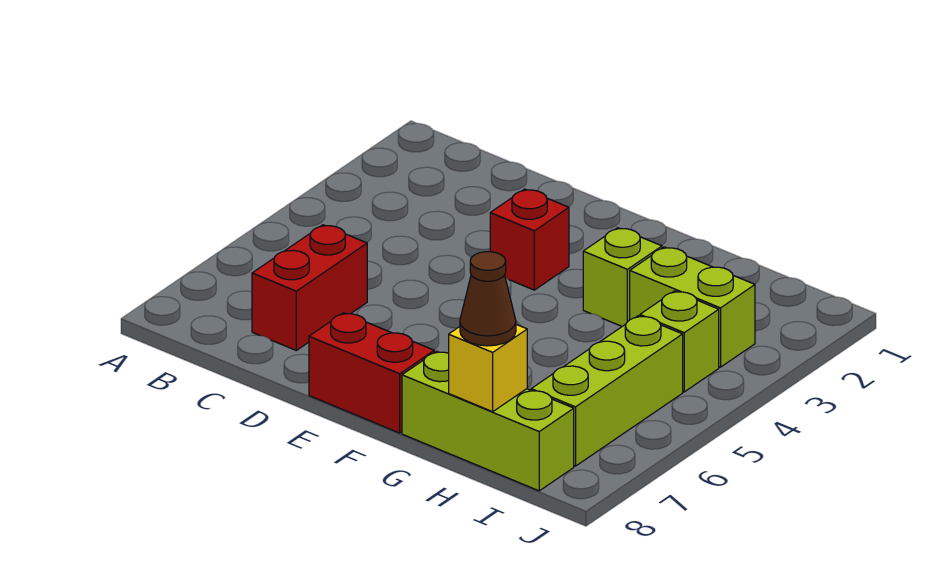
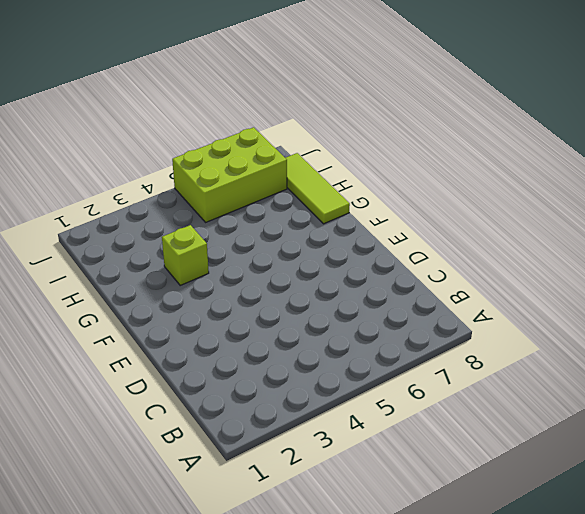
lime tile G8:I8 level 1 -> lime brick G8:I8 level 1
lime brick I5:J7 level 1 -> lime brick I5:I7 level 1
none -> red brick C6:C7 level 1
none -> red brick E3 level 1

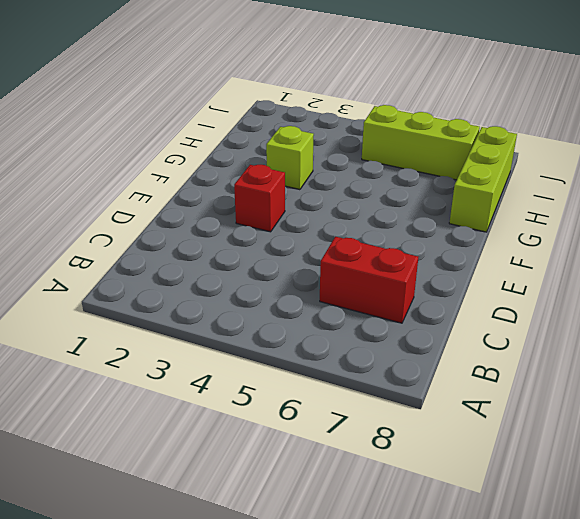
none -> red brick E8:F8 level 1
none -> lime brick H3:I3 level 1

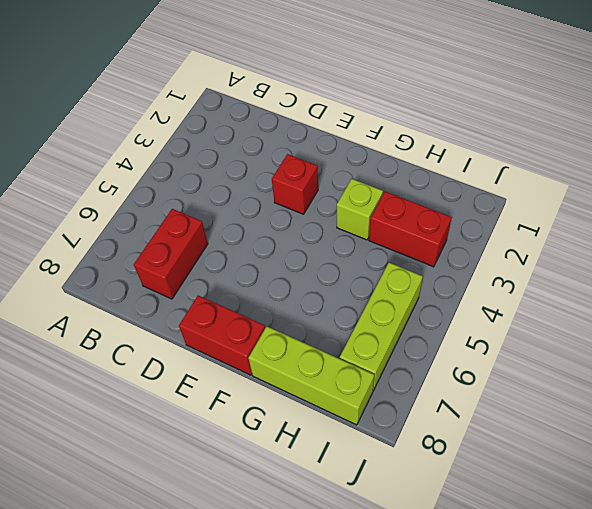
red brick H3:I3 level 1 -> lime brick H3:I3 level 1
none -> lime brick I4 level 1
none -> yellow brick H8 level 2

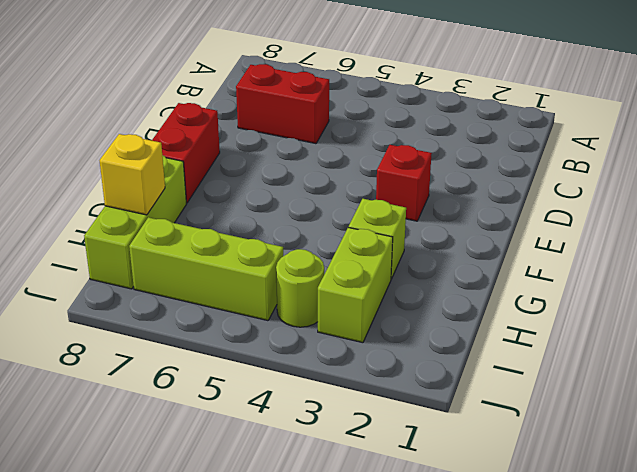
lime round brick I4 level 1 -> lime brick I4 level 1
none -> brown cone H8 level 3

